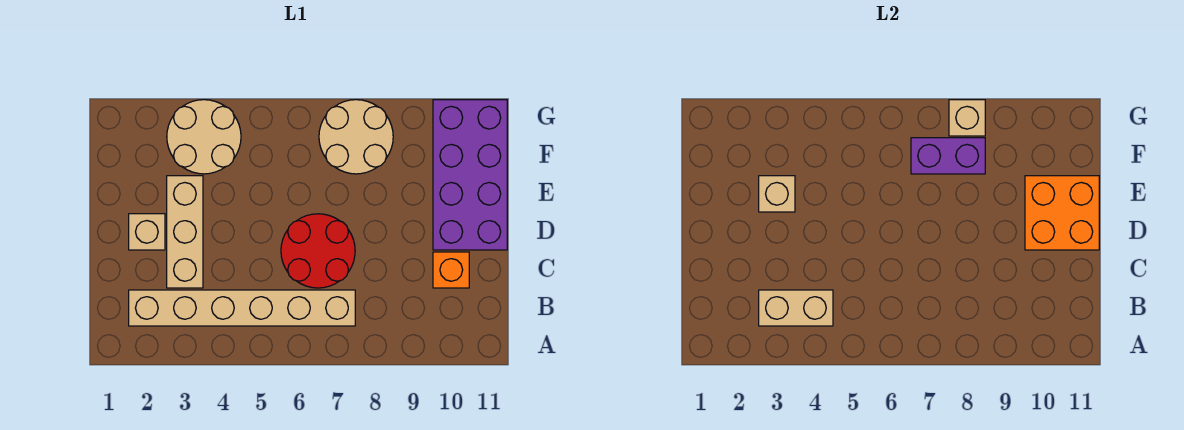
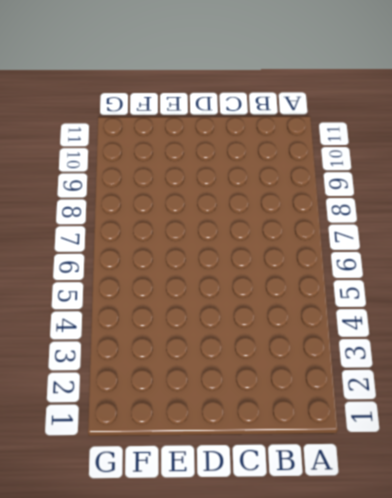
none -> tan brick B2:B7 level 1
none -> tan brick C3:E3 level 1
none -> red round brick C6:D7 level 1

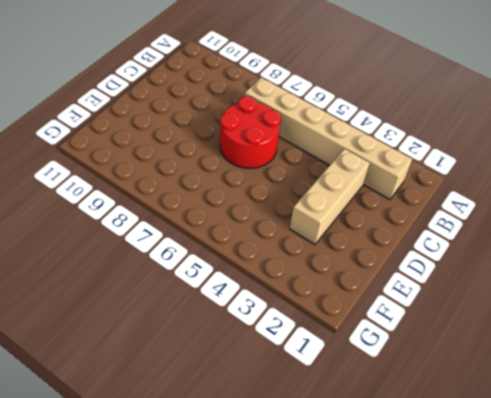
none -> orange brick C10 level 1
none -> tan brick D2 level 1
none -> purple brick D10:G11 level 1

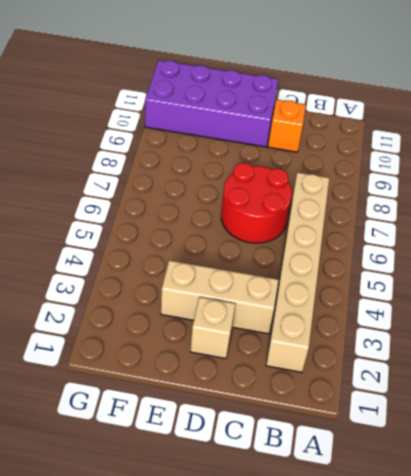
none -> tan round brick F3:G4 level 1
none -> tan round brick F7:G8 level 1
none -> tan brick B3:B4 level 2

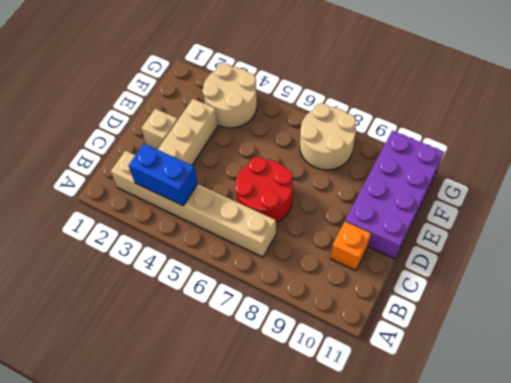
blue brick B3:B4 level 2 -> tan brick B3:B4 level 2
none -> orange brick D10:E11 level 2
none -> tan brick E3 level 2
none -> purple brick F7:F8 level 2

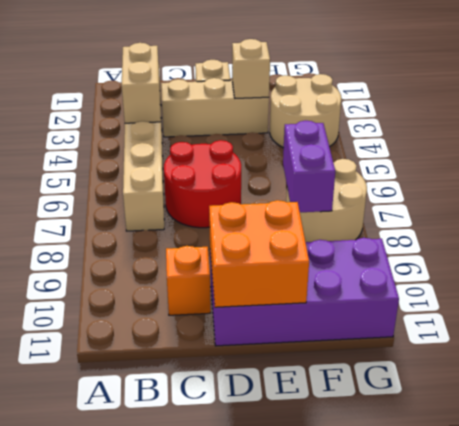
none -> tan brick G8 level 2

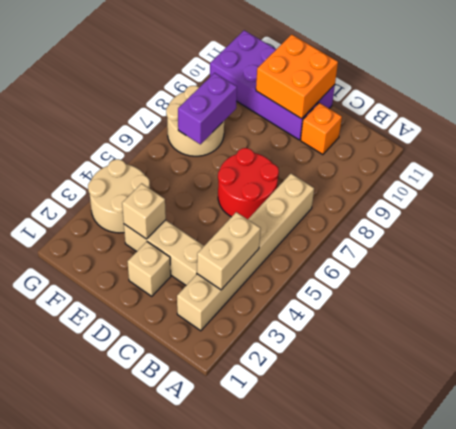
none -> tan brick G8 level 2

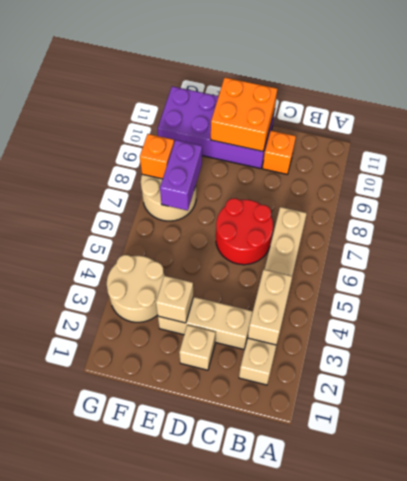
orange brick G8 level 2 -> tan brick G8 level 2

